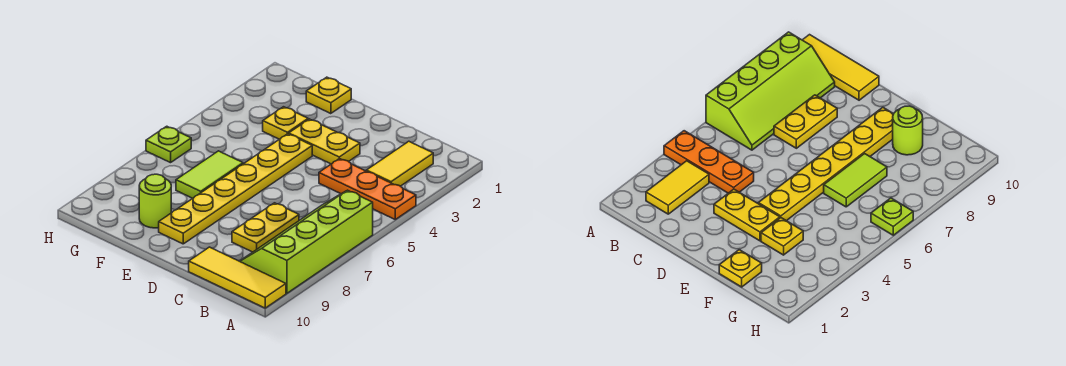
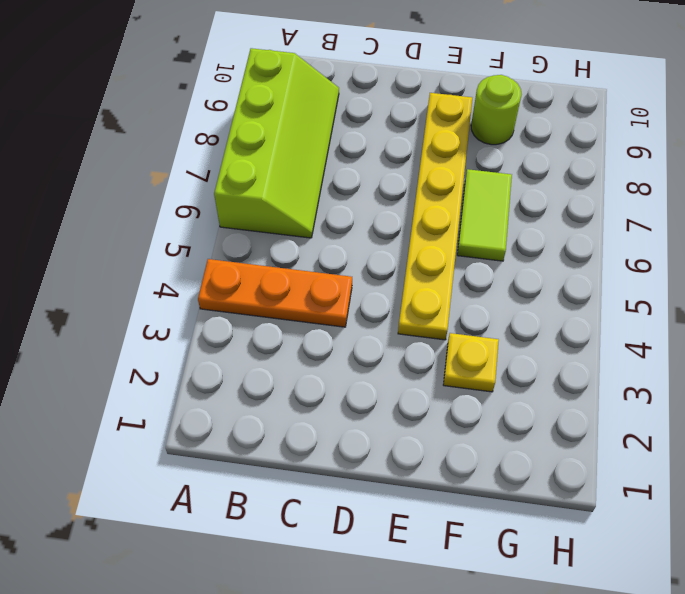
none -> yellow tile A10:C10 level 1
none -> yellow tile B2:B3 level 1
none -> yellow plate C7:C8 level 1

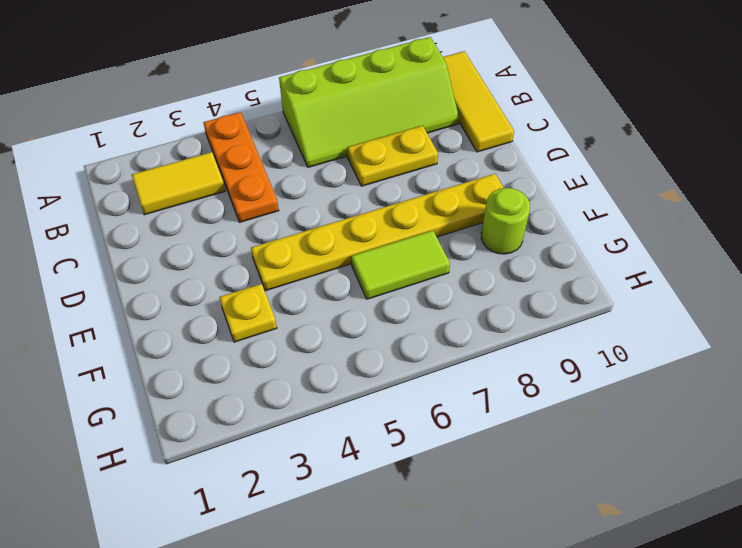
none -> yellow plate D3:E3 level 1
none -> yellow plate F1 level 1
none -> lime plate H6 level 1

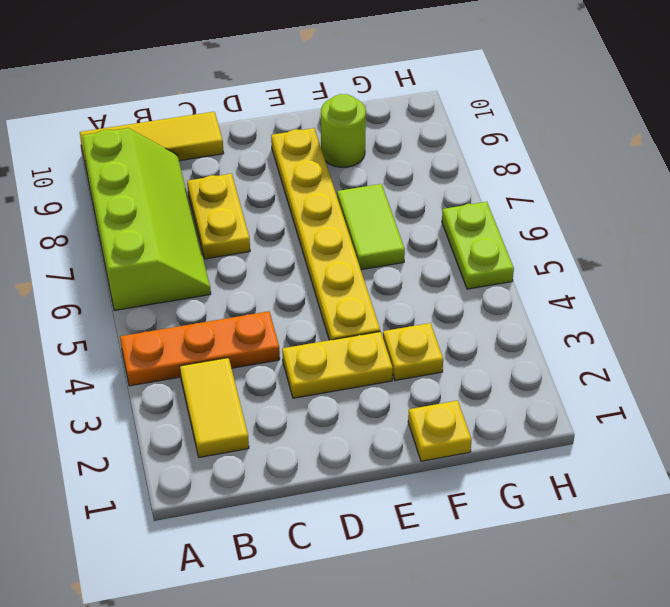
lime plate H5:H6 level 1 -> lime plate H6 level 1

